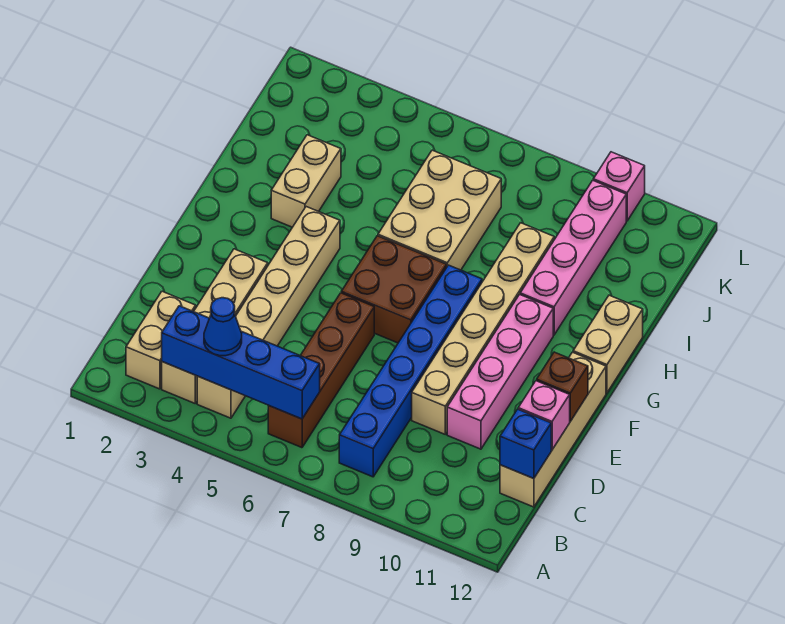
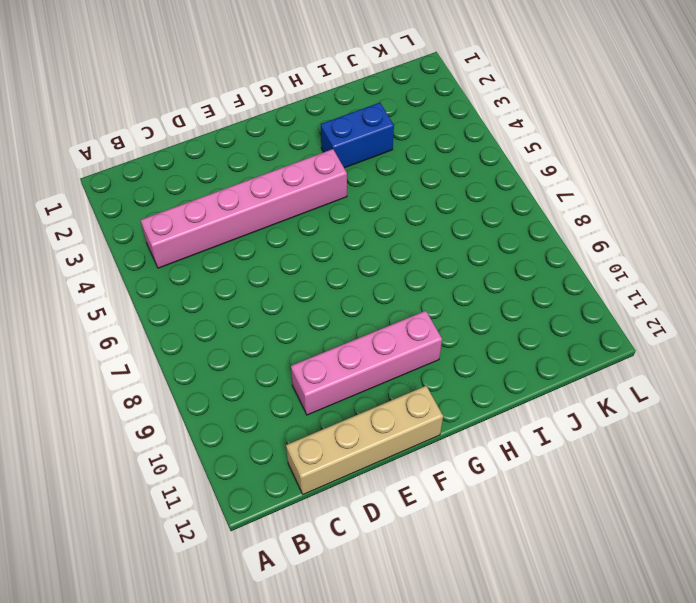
pink brick B4:G4 level 1 -> tan brick B4:G4 level 1
blue brick H3:I3 level 1 -> tan brick H3:I3 level 1
none -> tan brick B2:C2 level 1
none -> tan brick B3:E3 level 1
none -> brown brick B6:E6 level 1

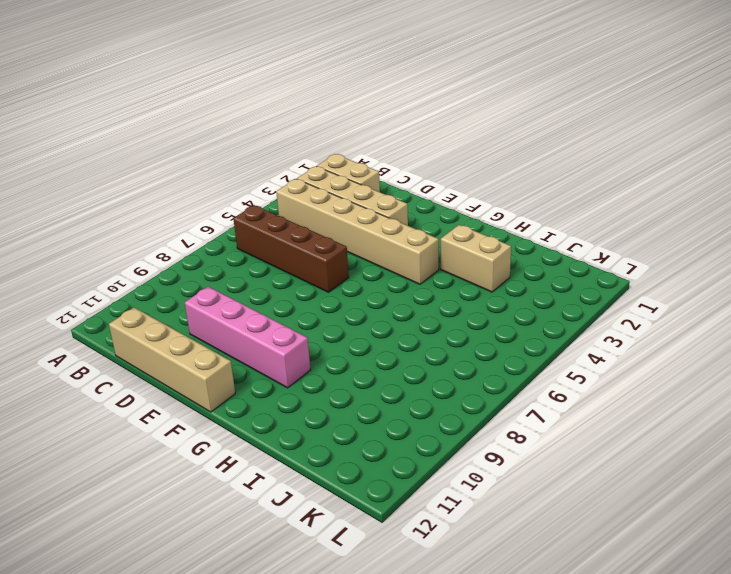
none -> blue brick B8:G8 level 1
none -> tan brick D9:I9 level 1
none -> brown brick F6:G7 level 1

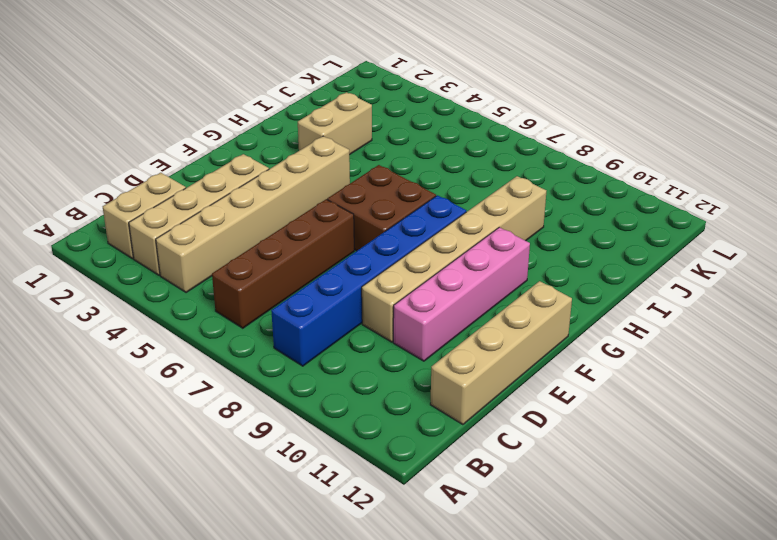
none -> tan brick G12:H12 level 1
none -> tan brick H6:J7 level 1
none -> pink brick H10:K10 level 1

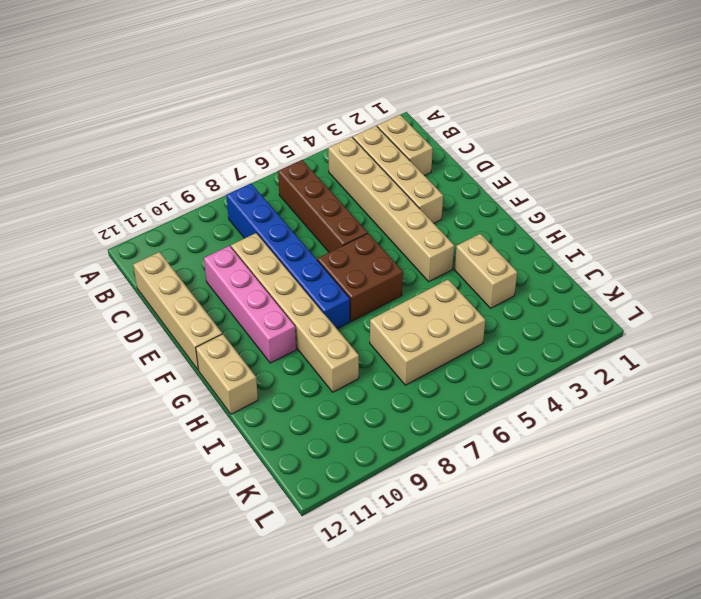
tan brick I5:J7 level 1 -> tan brick H6:J7 level 1
none -> pink brick H10:K10 level 1
none -> pink brick L10 level 1
none -> blue brick B3:B6 level 2

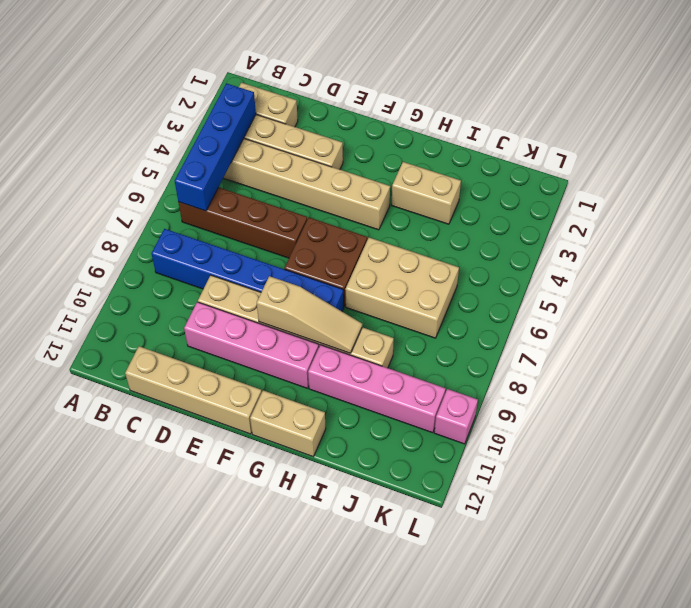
tan slope F9:H9 level 2 top F -> none
none -> blue brick C12 level 2
none -> pink brick D12 level 2
none -> brown brick E12 level 2

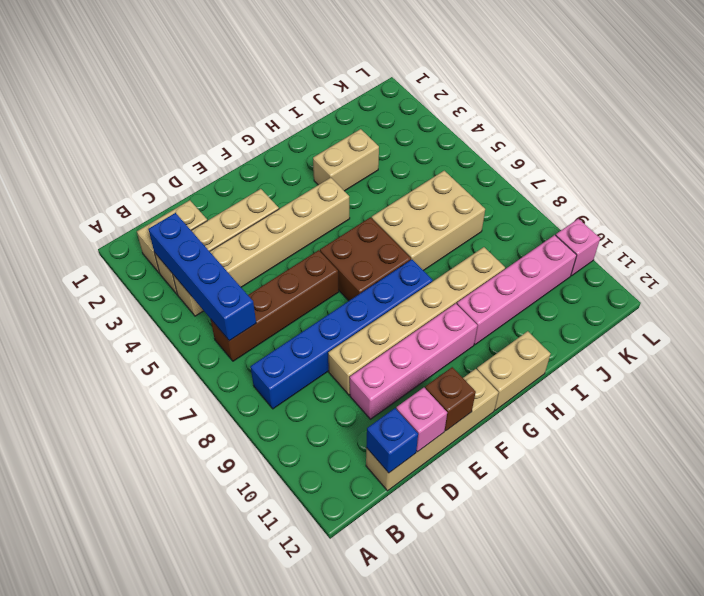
none -> blue cone B4 level 3

